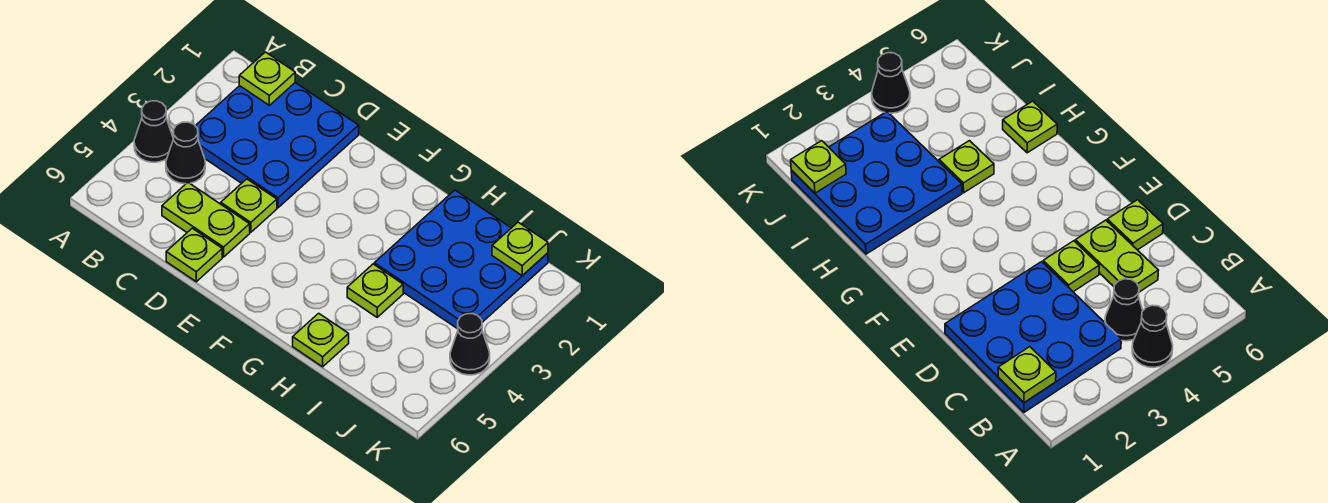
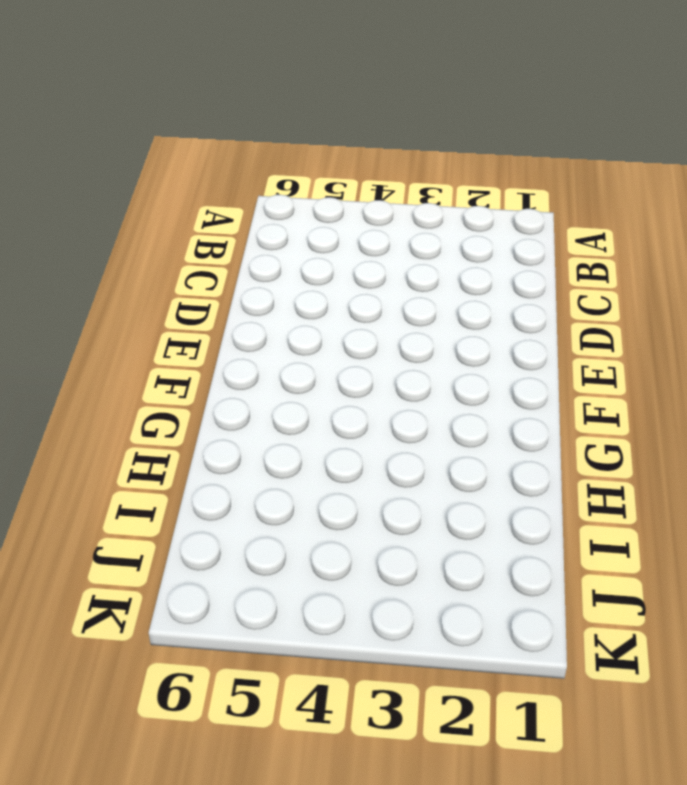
none -> black cone A4 level 1
none -> blue plate B1:D3 level 1
none -> black cone B4 level 1

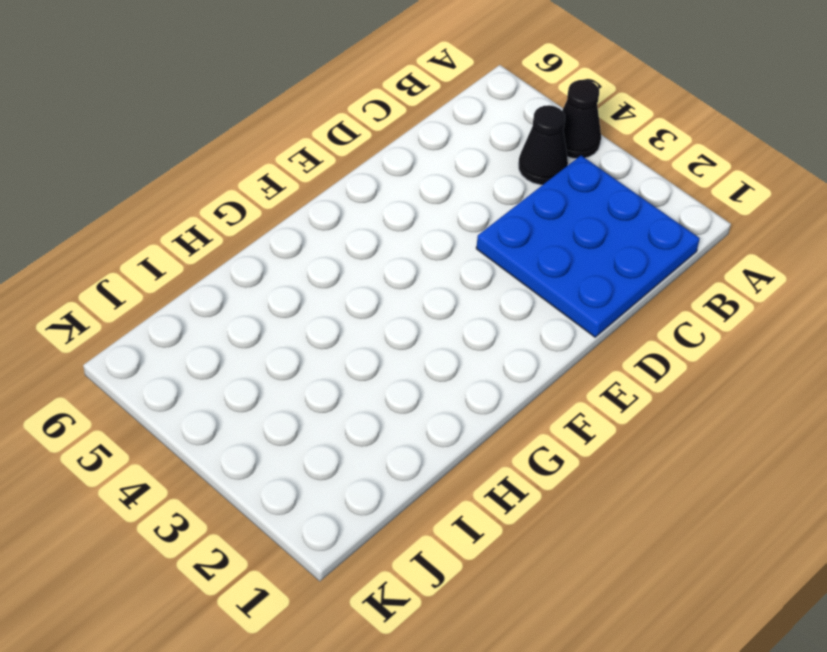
none -> lime plate C5:D5 level 1
none -> lime plate D4 level 1
none -> lime plate D6 level 1

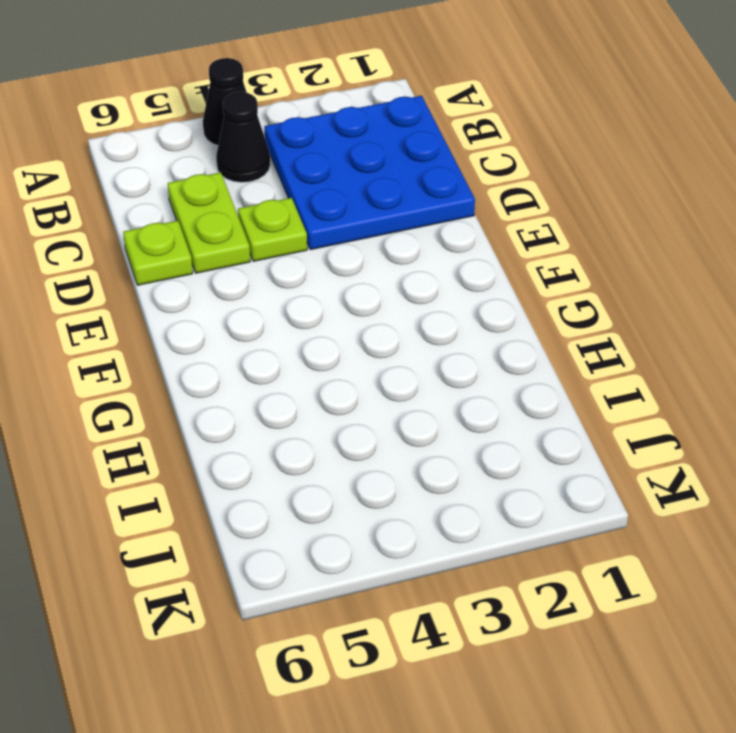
none -> blue plate H1:J3 level 1
none -> lime plate H4 level 1
none -> lime plate H6 level 1

